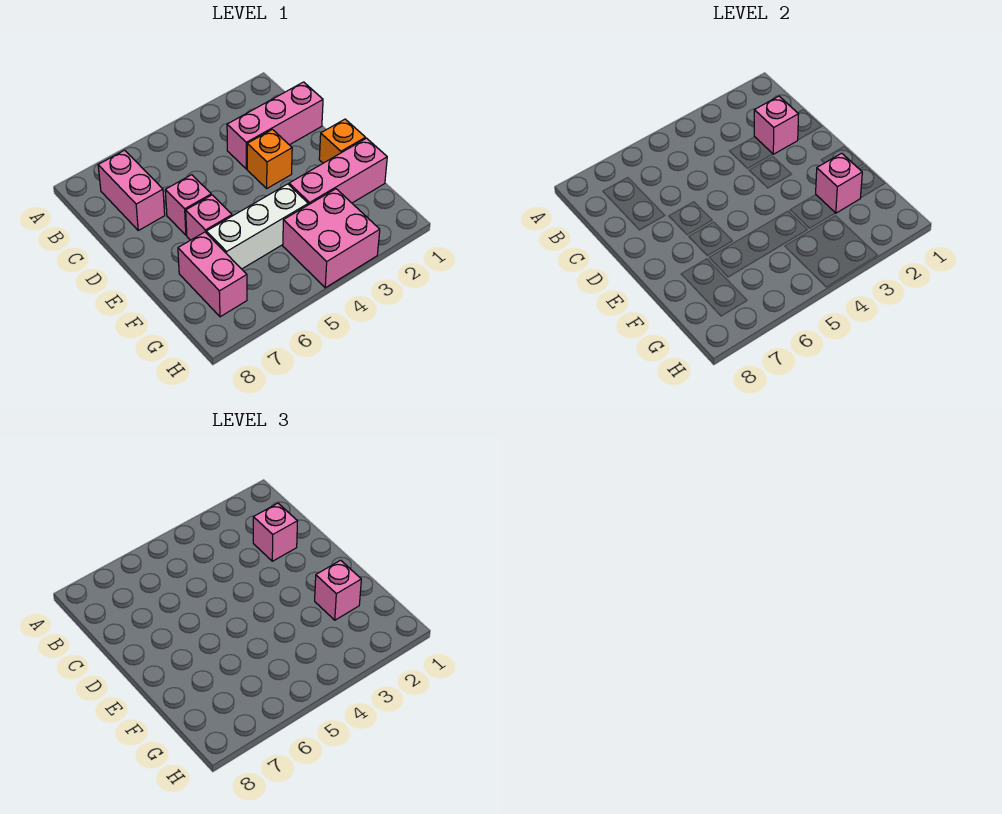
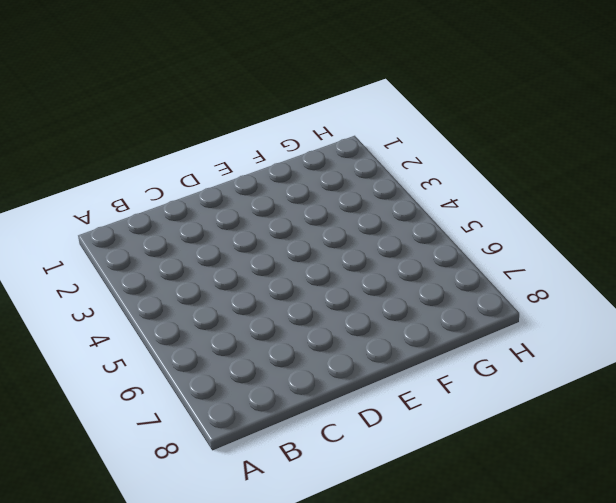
none -> pink brick B7:C7 level 1
none -> pink brick C1:C3 level 1
none -> orange brick D3 level 1

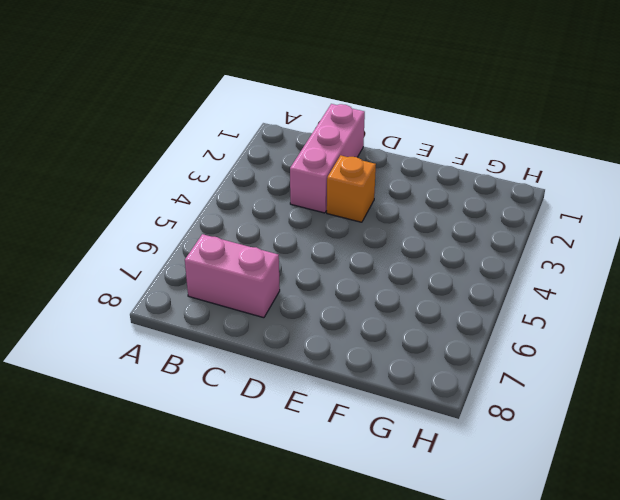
none -> pink brick D6 level 1
none -> orange brick E1 level 1
none -> pink brick E6 level 1

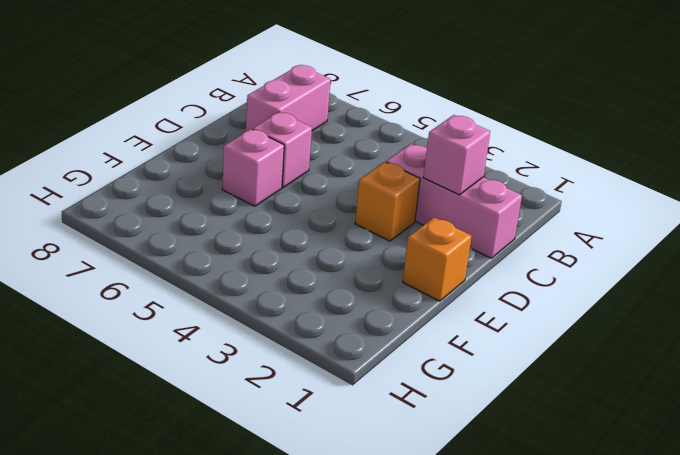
none -> pink brick F1:F3 level 1
none -> white brick F4:F6 level 1
none -> pink brick F7:G7 level 1

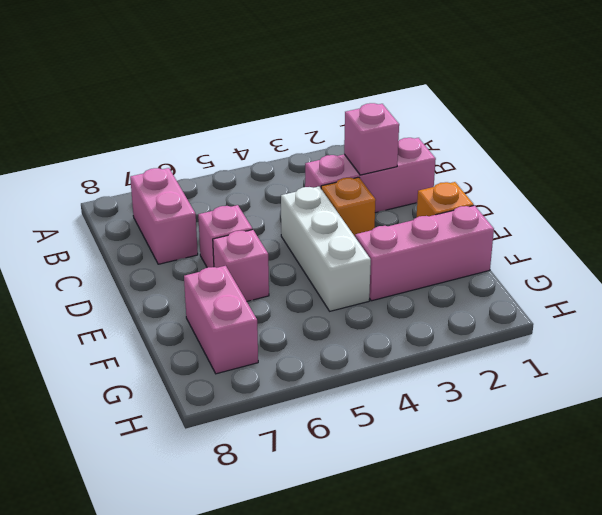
white brick D4:F4 level 1 -> white brick F4:F6 level 1
none -> pink brick G3:H4 level 1
none -> pink brick F2 level 2
none -> pink brick C2 level 3

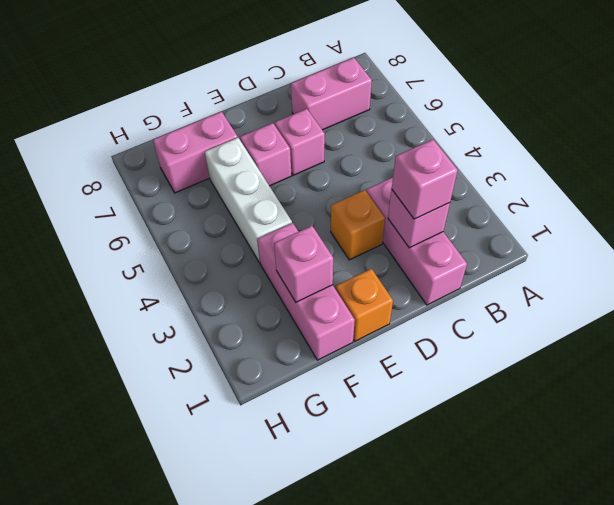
none -> pink brick G3:H4 level 1
none -> pink brick F2 level 3

